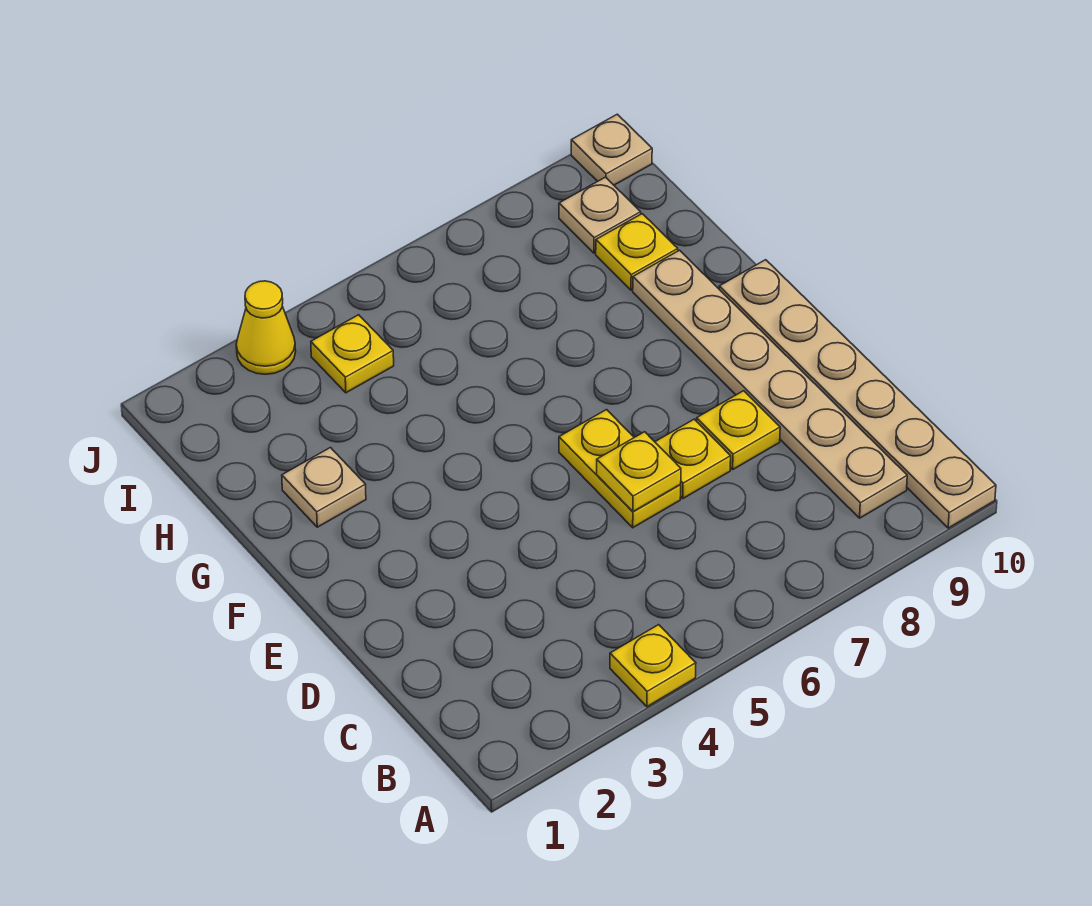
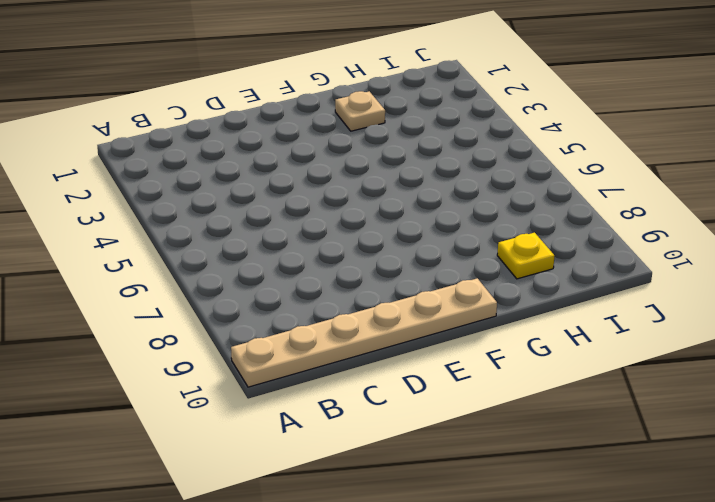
none -> yellow plate A4 level 1
none -> tan plate B9:G9 level 1
none -> yellow plate D6:E6 level 1

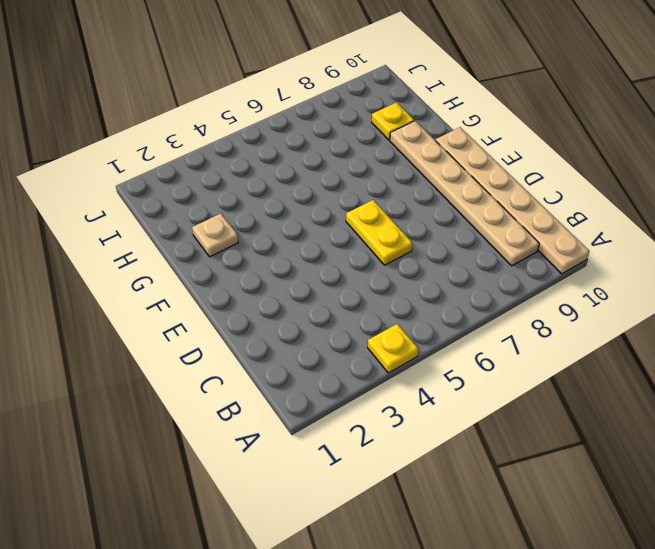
none -> yellow plate D7 level 1
none -> yellow plate D8 level 1
none -> yellow plate I4 level 1

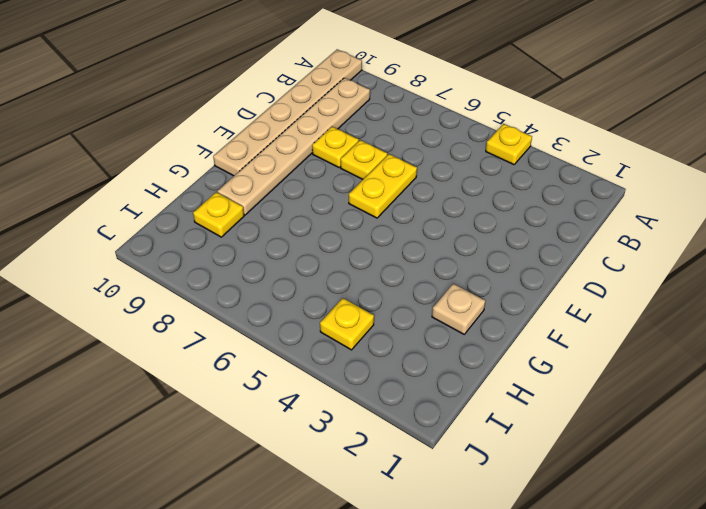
none -> tan plate I9 level 1
none -> yellow cone J3 level 1
none -> tan plate J10 level 1

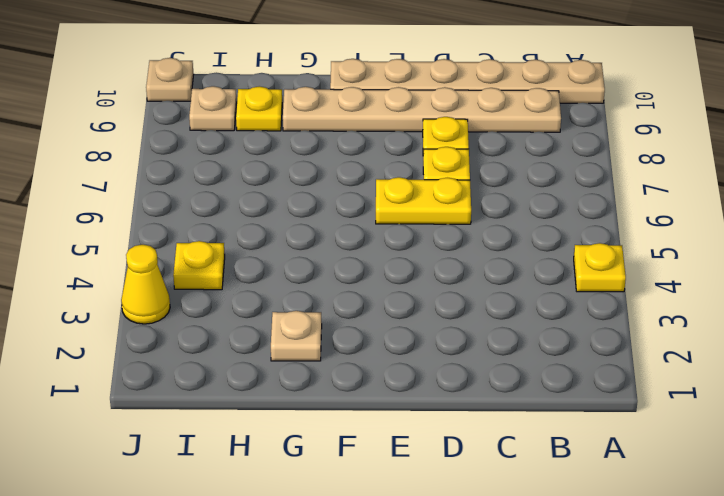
none -> yellow plate D6 level 2

